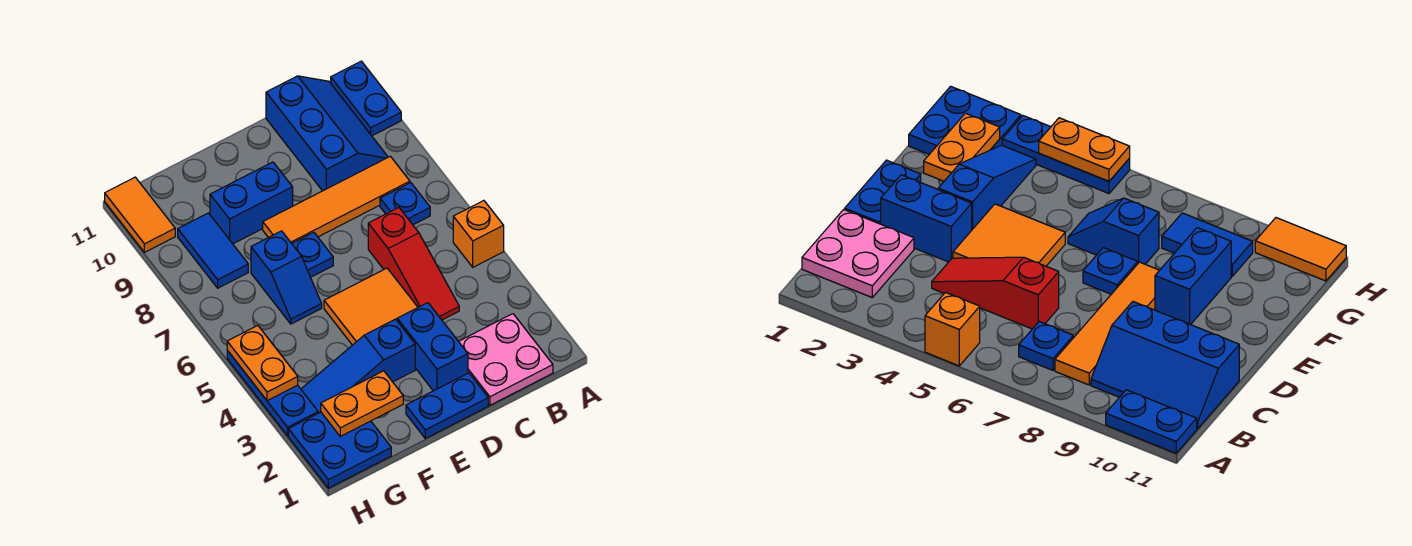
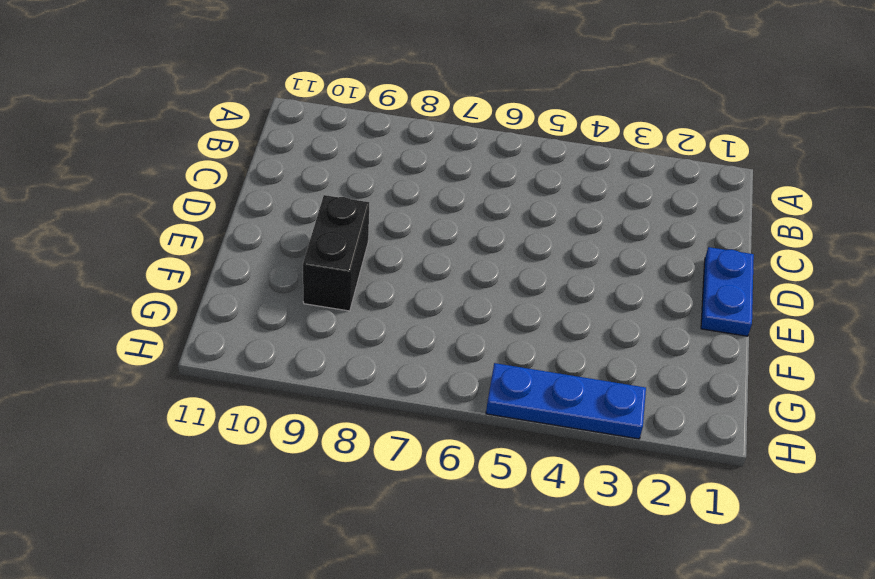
black brick E9:F9 level 1 -> blue brick E9:F9 level 1
none -> orange brick A5 level 1
none -> blue plate A10:A11 level 1
none -> pink plate B1:C2 level 1

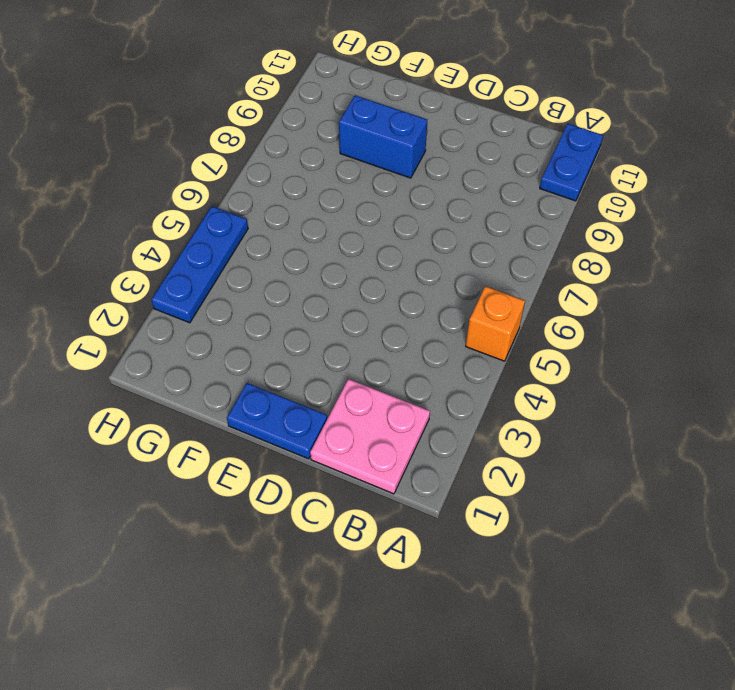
none -> blue plate B7 level 1
none -> orange tile B8:E8 level 1
none -> blue slope B9:C11 level 1 top C

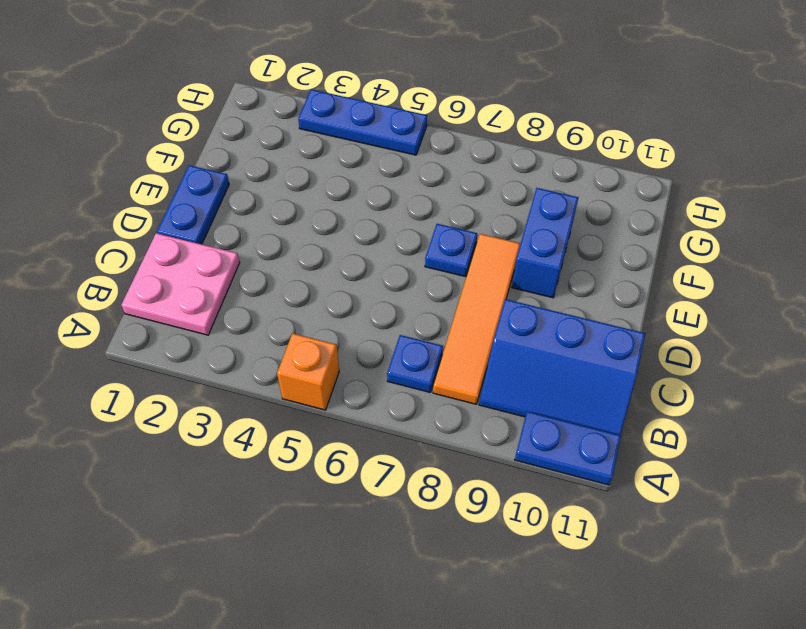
none -> red slope C4:C6 level 1 top 6
none -> blue brick D2:D3 level 1
none -> orange tile D4:E5 level 1

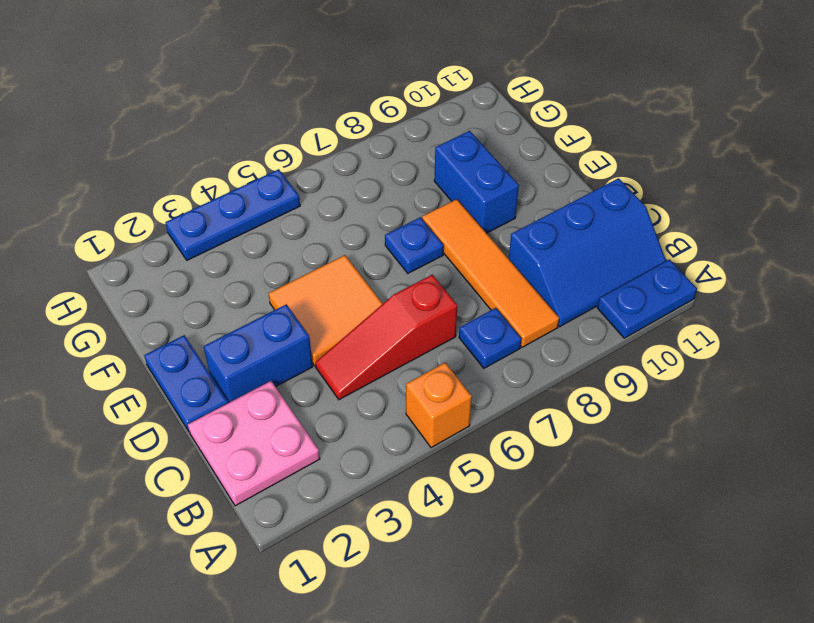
none -> blue slope E3:G3 level 1 top E
none -> blue slope F6:F7 level 1 top 7
none -> blue plate G1:H2 level 1

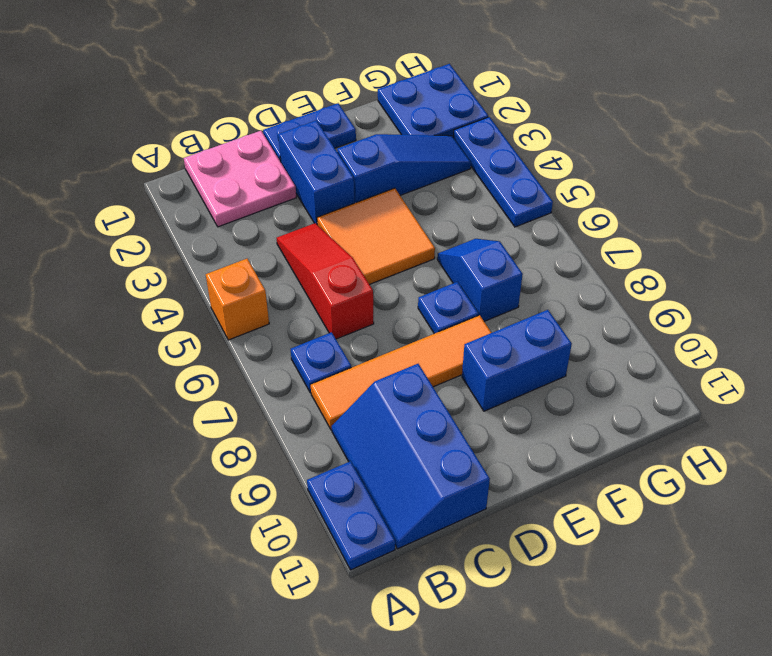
none -> blue tile G8:G9 level 1
none -> orange tile H10:H11 level 1
none -> orange plate F2:G2 level 2

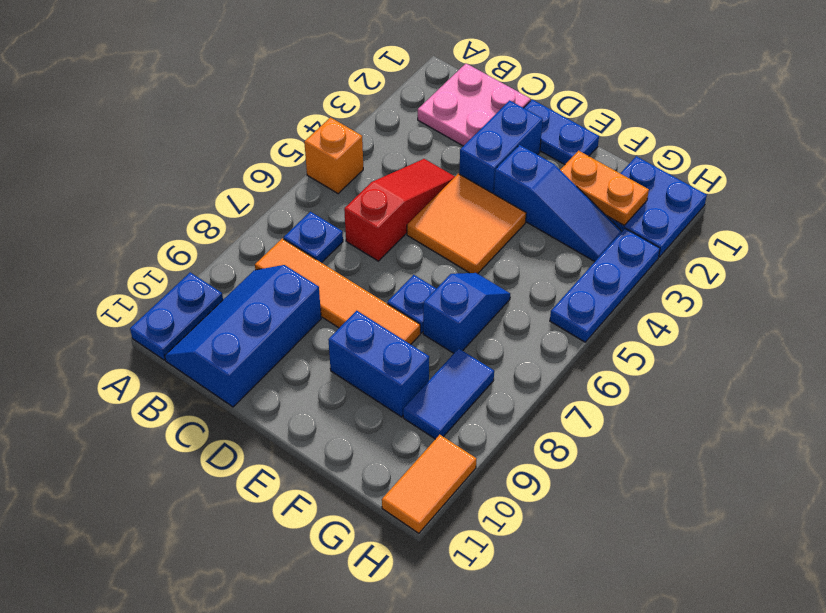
none -> orange plate H4:H5 level 2

